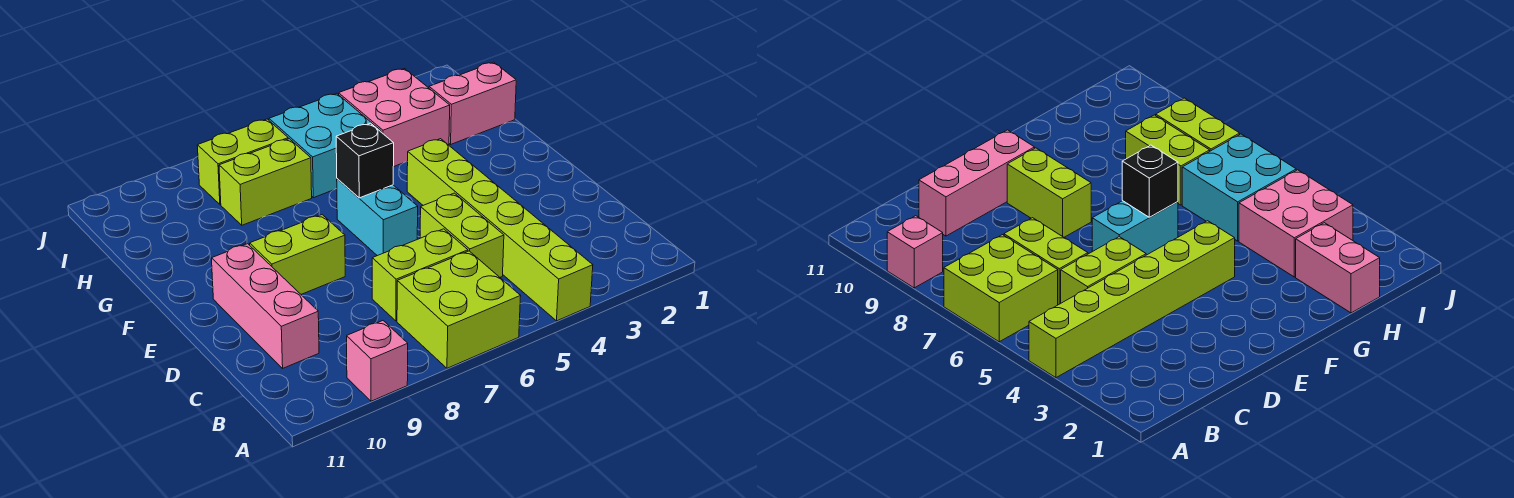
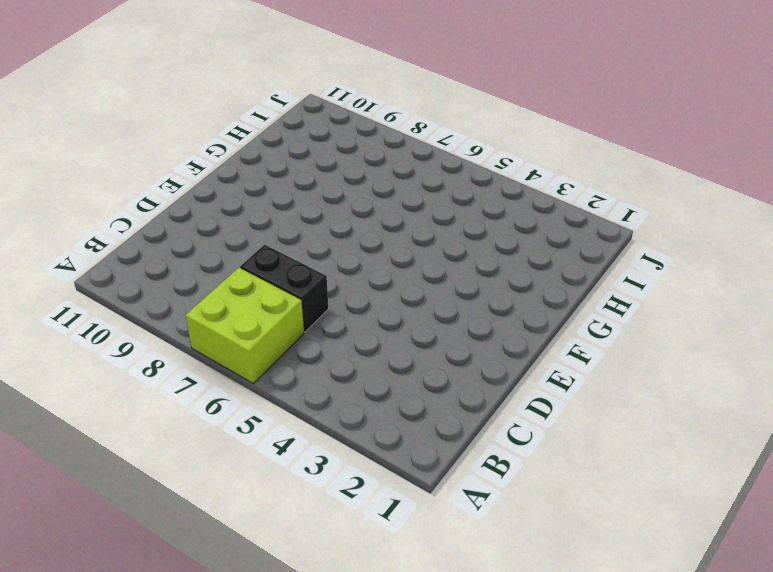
black brick C6:C7 level 1 -> lime brick C6:C7 level 1
none -> lime brick A4:F4 level 1
none -> pink brick A9 level 1
none -> lime brick C5:D5 level 1

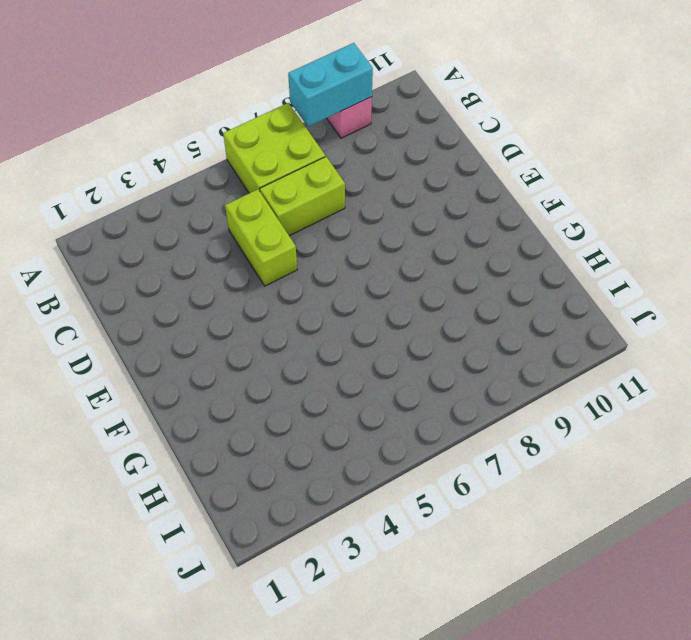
cyan brick A8:A9 level 2 -> cyan brick E6:F6 level 1
none -> lime brick A4:F4 level 1
none -> pink brick C10:E10 level 1
none -> lime brick E8:E9 level 1

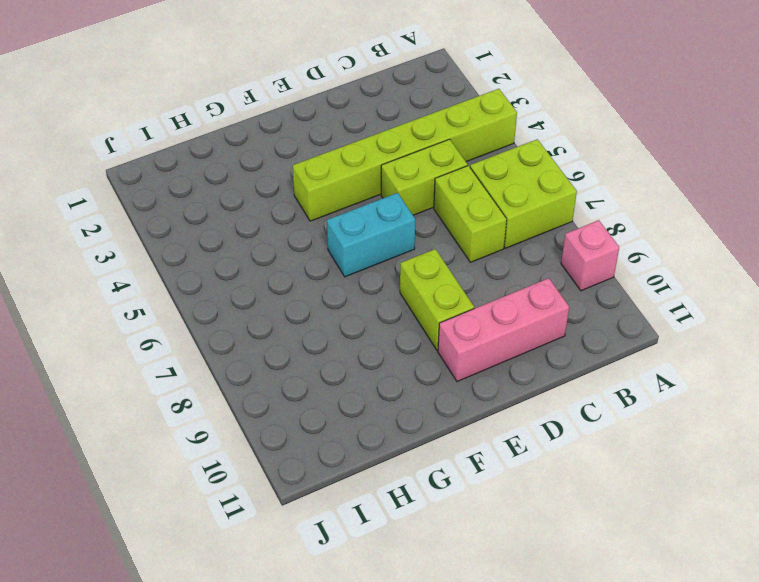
none -> pink brick H1:H2 level 1
none -> pink brick H3:I4 level 1
none -> cyan brick H5:I6 level 1

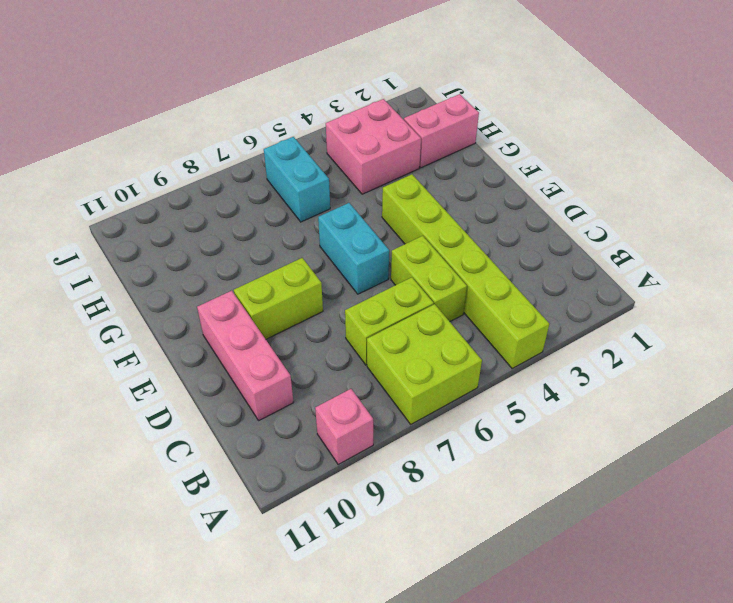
cyan brick H6:I6 level 1 -> cyan brick H5:I6 level 1
none -> lime brick H7:H8 level 1
none -> lime brick I7:I8 level 1
none -> black brick F6 level 2

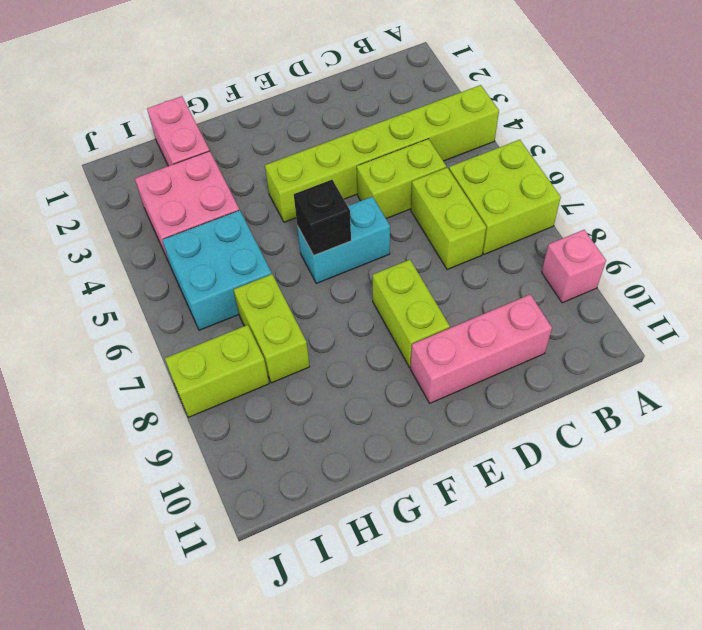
lime brick I8:J8 level 1 -> lime brick I7:I8 level 1

